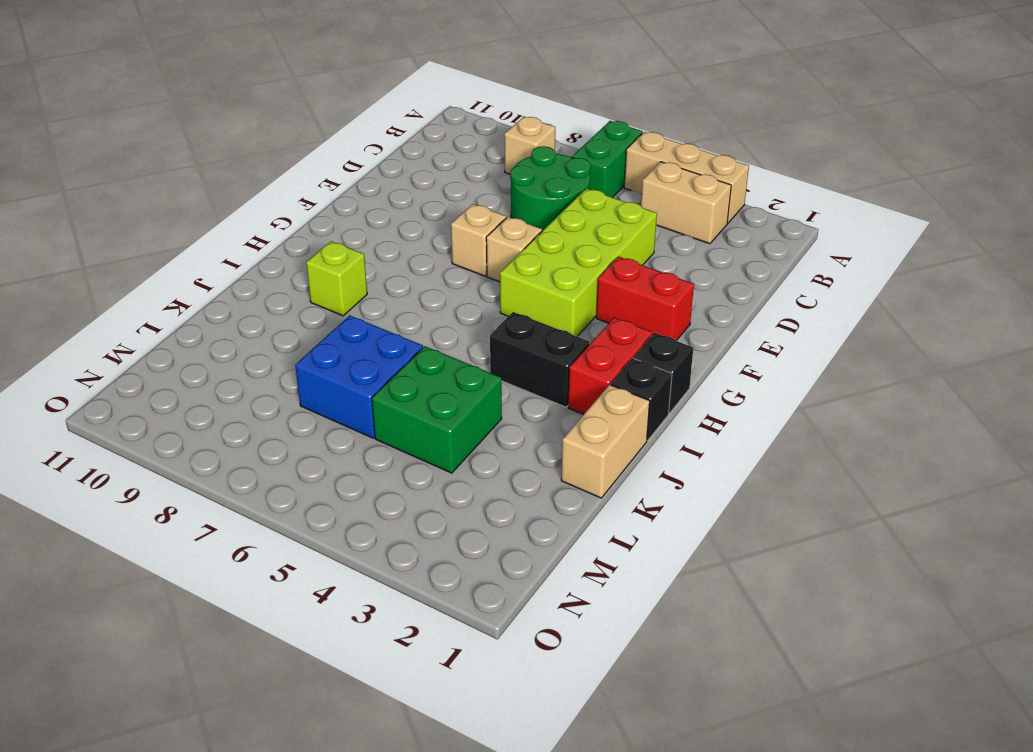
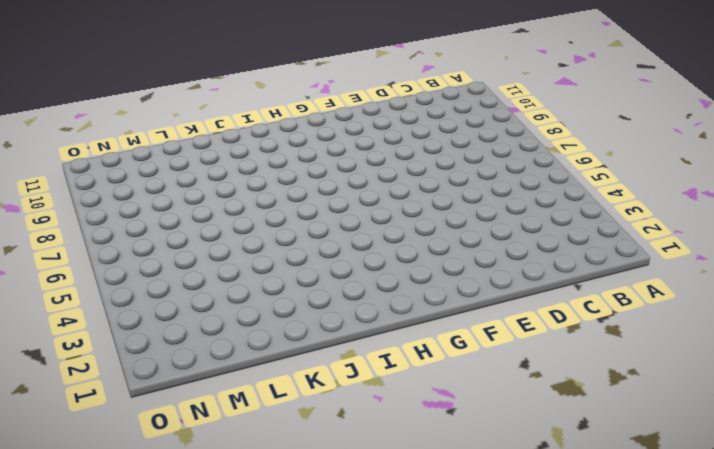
none -> tan brick A3:A5 level 1
none -> green brick A6:B6 level 1
none -> tan brick B3:B4 level 1

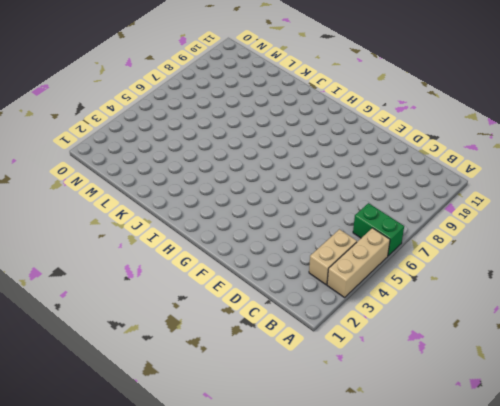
none -> tan brick B8 level 1
none -> green round brick C6:D7 level 1
none -> lime brick D4:G5 level 1

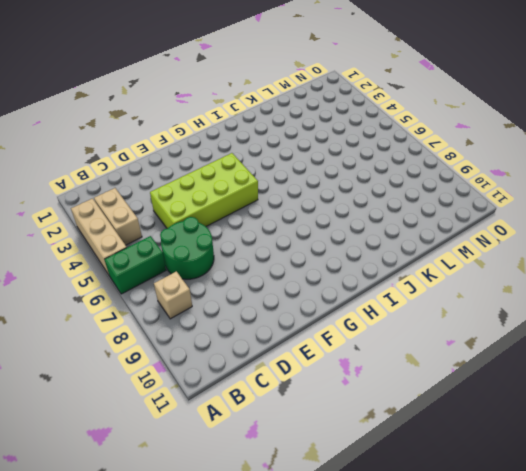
none -> red brick F2:F3 level 1
none -> tan brick F6 level 1
none -> tan brick F7 level 1

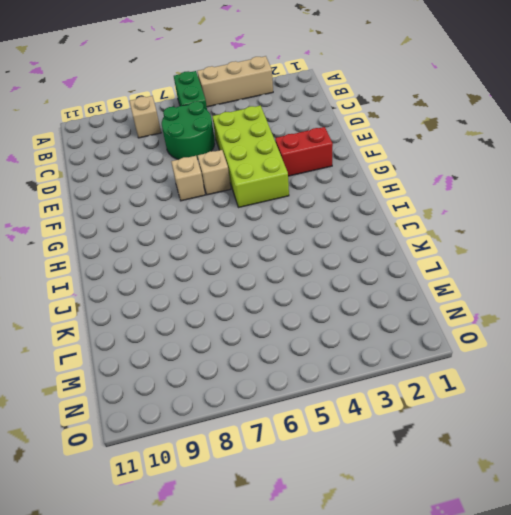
none -> tan brick B3:B4 level 1
none -> black brick H1 level 1
none -> red brick H2:I2 level 1

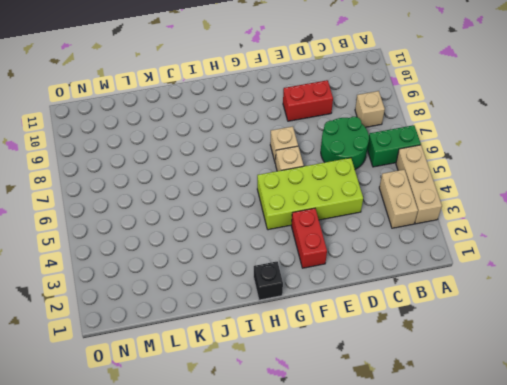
red brick D9:E9 level 1 -> red brick H2:I2 level 1
none -> black brick I1 level 1
none -> black brick I3:I4 level 1
none -> lime brick I9 level 1

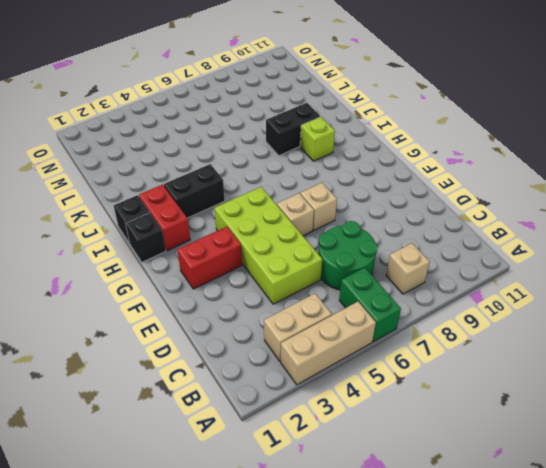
black brick J8:J9 level 1 -> none
none -> tan brick J1:K1 level 1
none -> green brick K4:L5 level 1
none -> blue brick K6:L7 level 1

